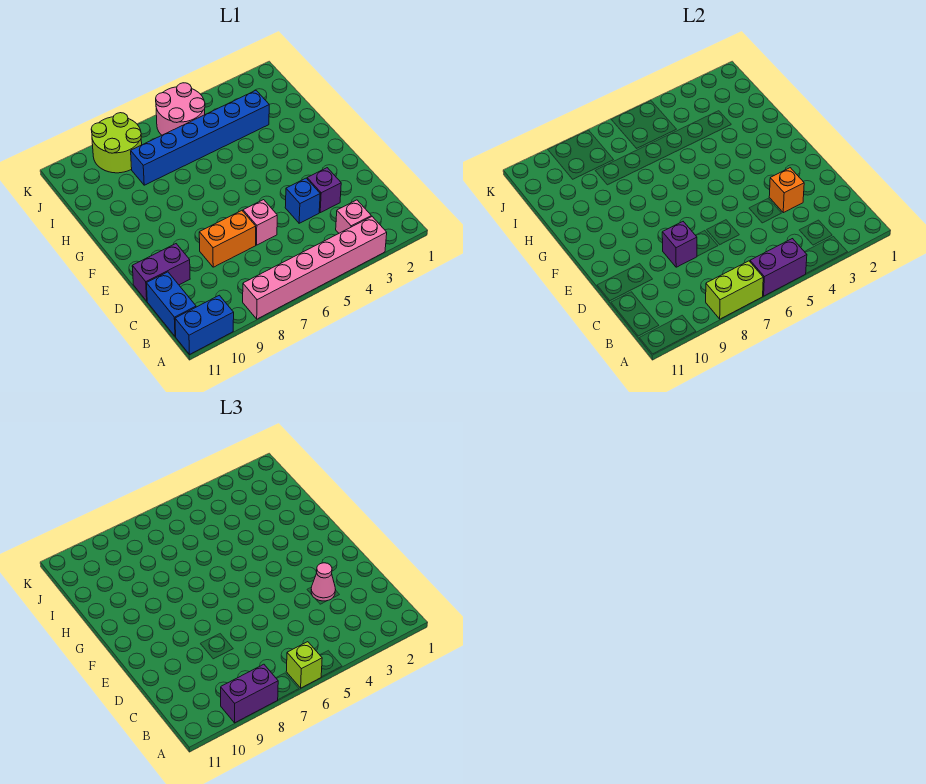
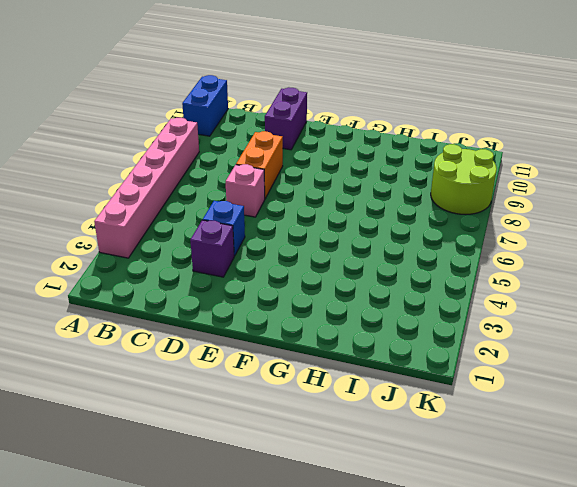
none -> pink brick B3 level 1
none -> blue brick B11:C11 level 1
none -> blue brick I3:I8 level 1

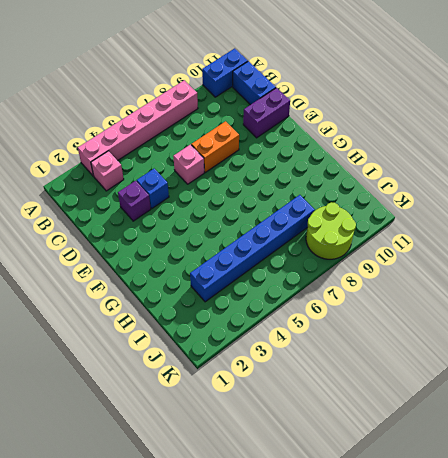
none -> pink round brick J5:K6 level 1
none -> purple brick A5:A6 level 2
none -> lime brick A7:A8 level 2

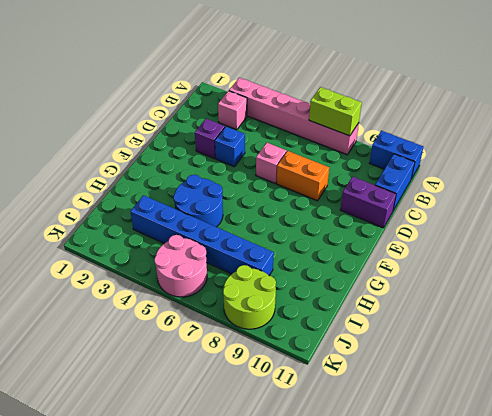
blue round brick G4:H5 level 1 -> none
none -> purple brick A5:A6 level 2
none -> orange brick D3 level 2
none -> purple brick D8 level 2

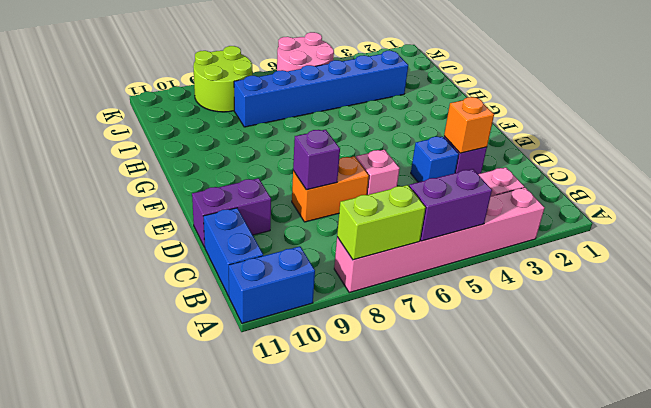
none -> lime brick A6 level 3
none -> purple brick A8:A9 level 3
none -> pink cone D3 level 3

